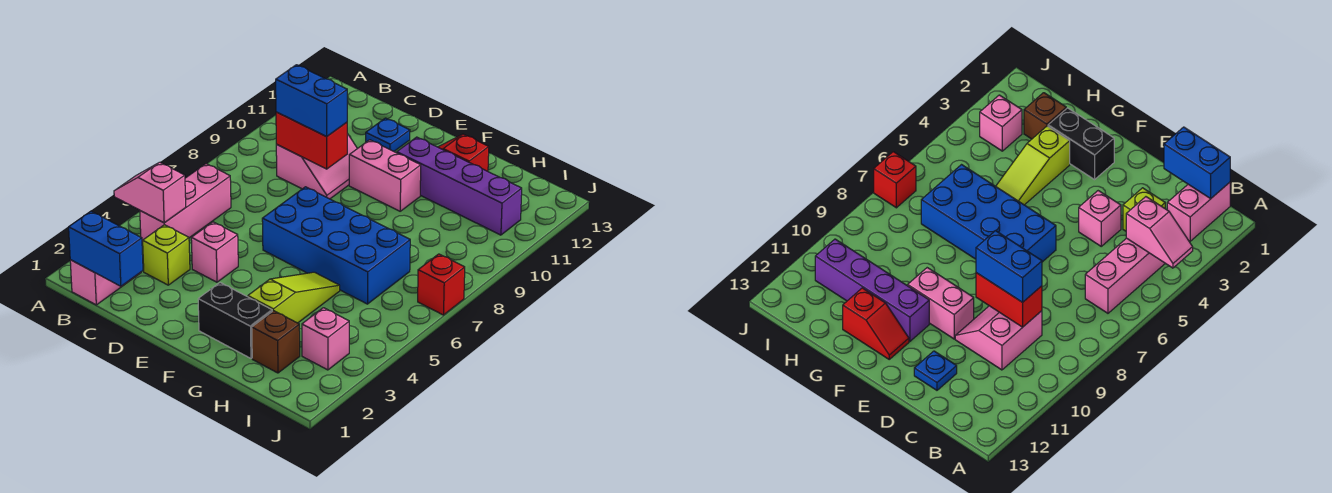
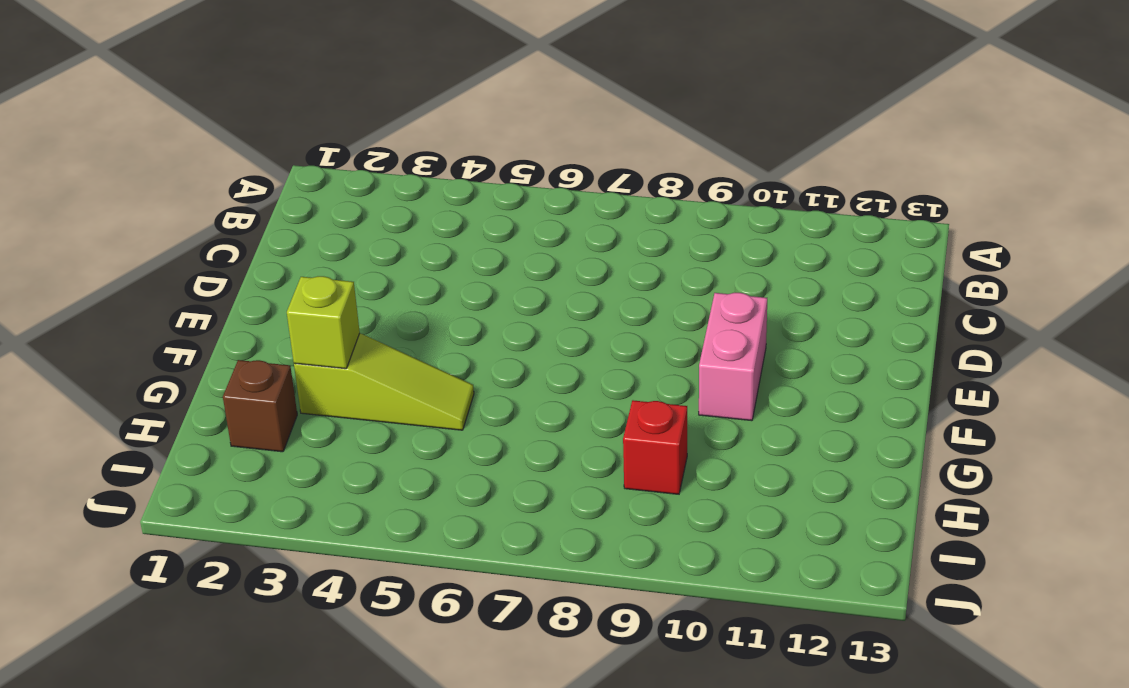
lime brick G3 level 2 -> lime brick C3 level 1
red brick H9 level 1 -> red brick J7 level 1
none -> pink brick B1:B2 level 1
none -> pink brick B4:B6 level 1
none -> pink slope C9:D10 level 1 top C

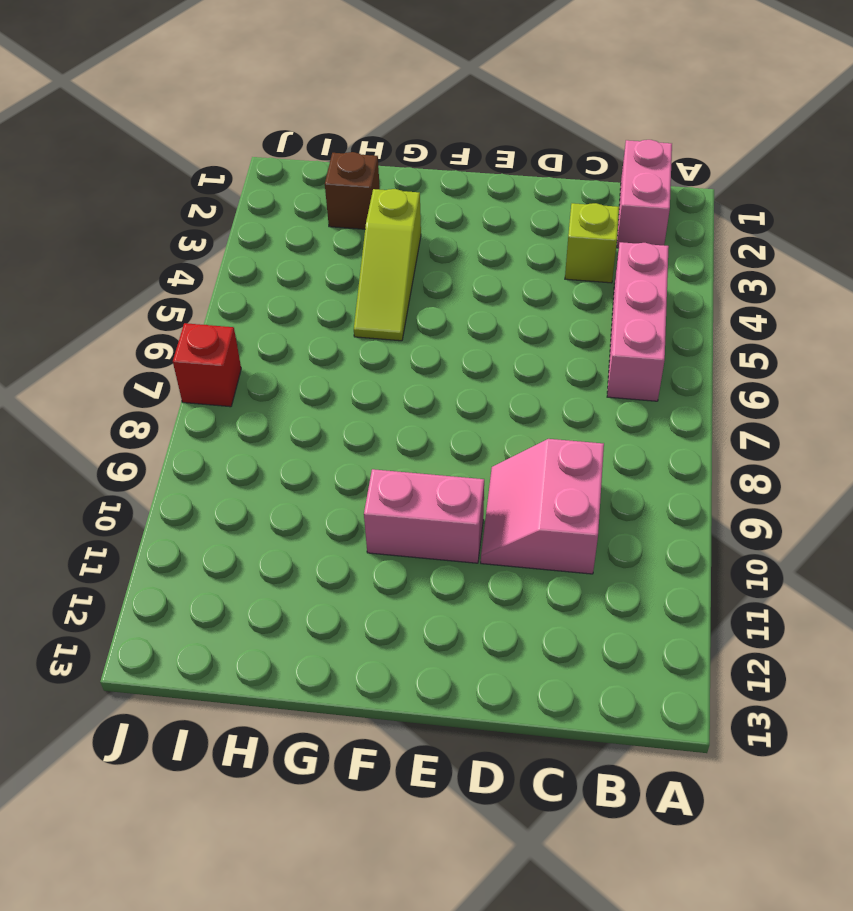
none -> pink brick D4 level 1
none -> blue plate D12 level 1
none -> blue brick E6:H7 level 1

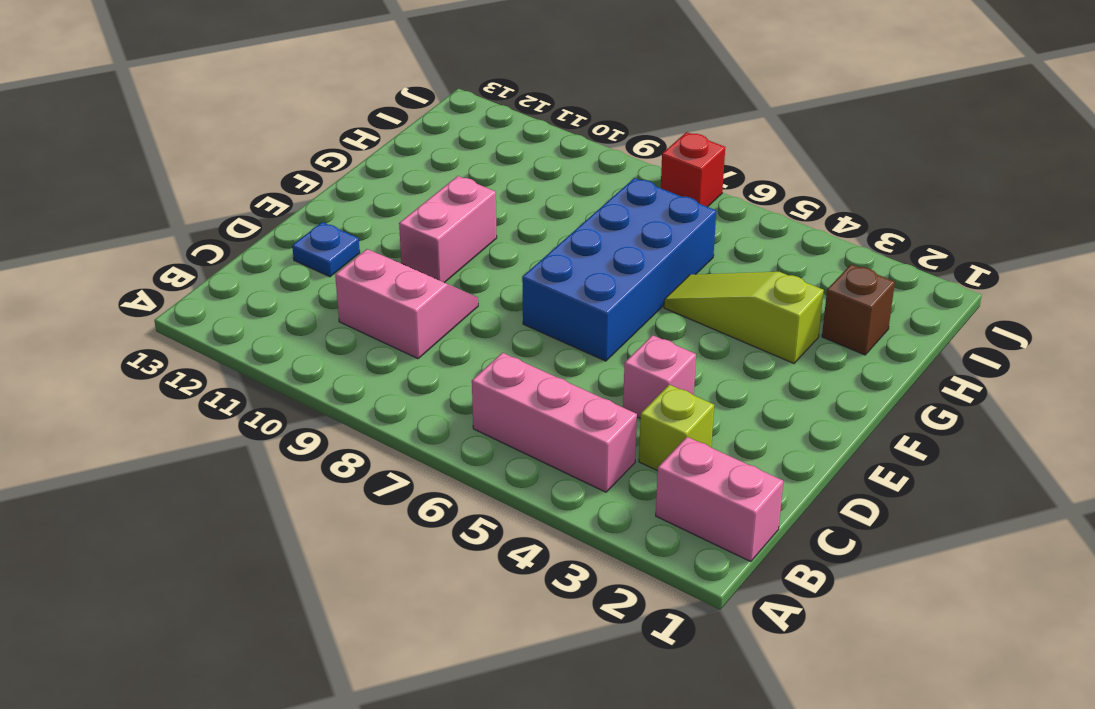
none -> black brick F2:G2 level 1
none -> purple brick F11:I11 level 1
none -> red slope F12:G12 level 1 top G

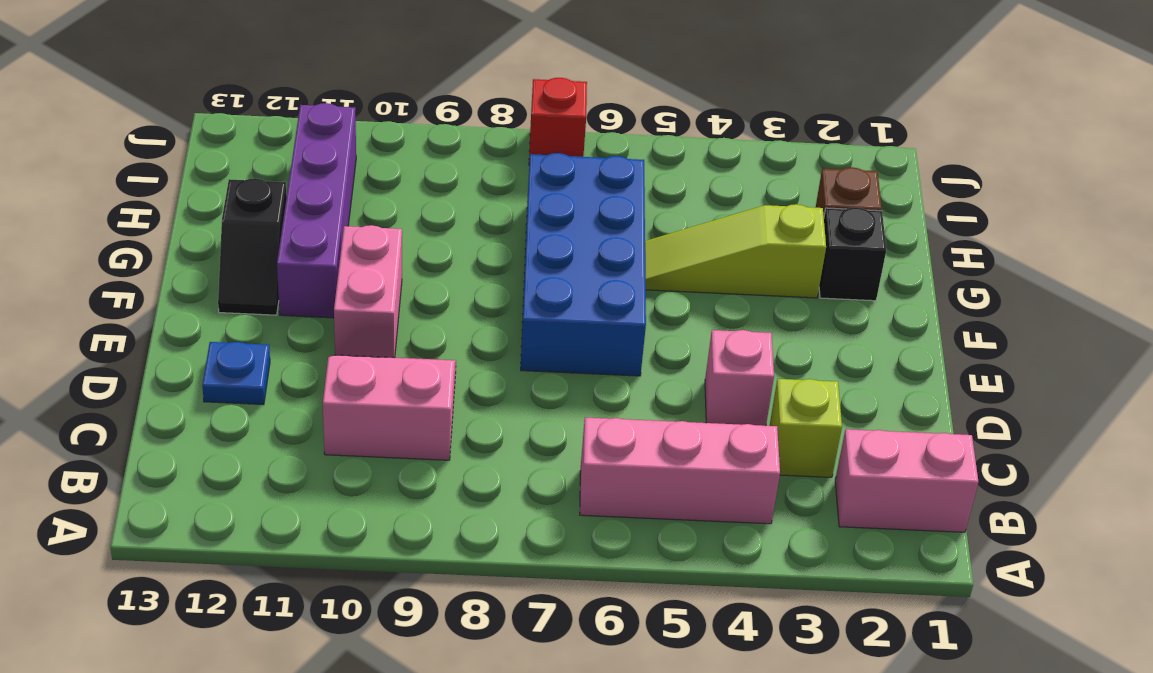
black slope F12:G12 level 1 top G -> red slope F12:G12 level 1 top G
black brick G2 level 1 -> black brick F2:G2 level 1
none -> pink brick I3 level 1
none -> pink slope A4:B4 level 2 top B
none -> blue brick B1:C1 level 2

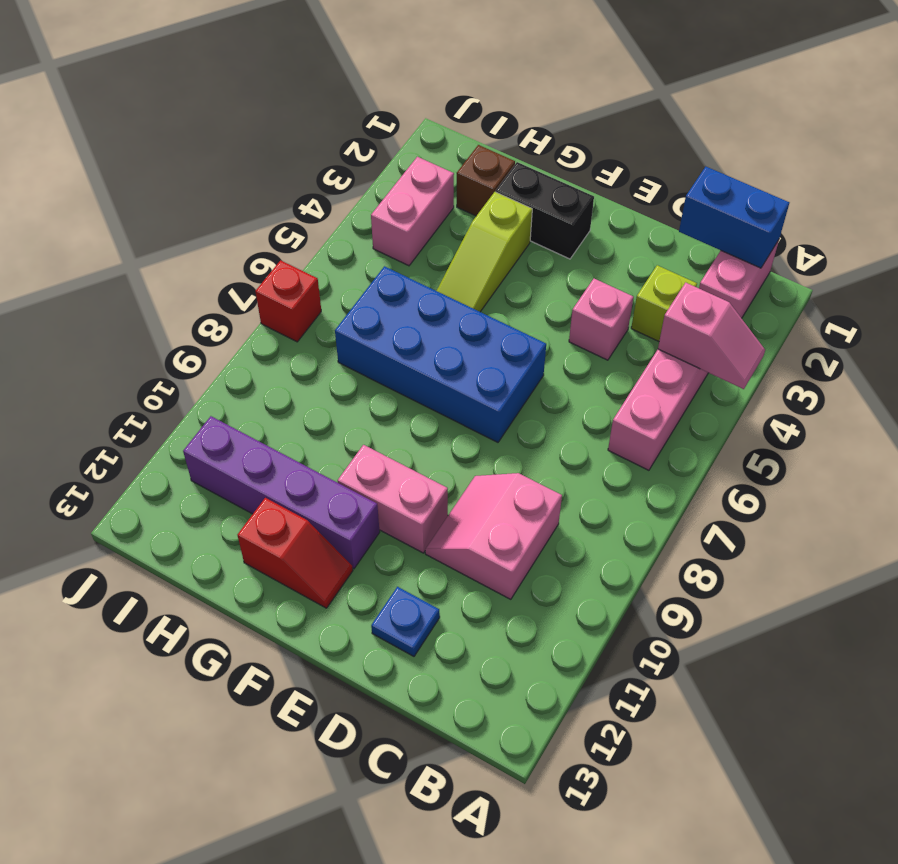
pink brick I3:I4 level 1 -> pink brick I3 level 1
none -> red brick C9:D9 level 2
none -> blue brick C9:D9 level 3

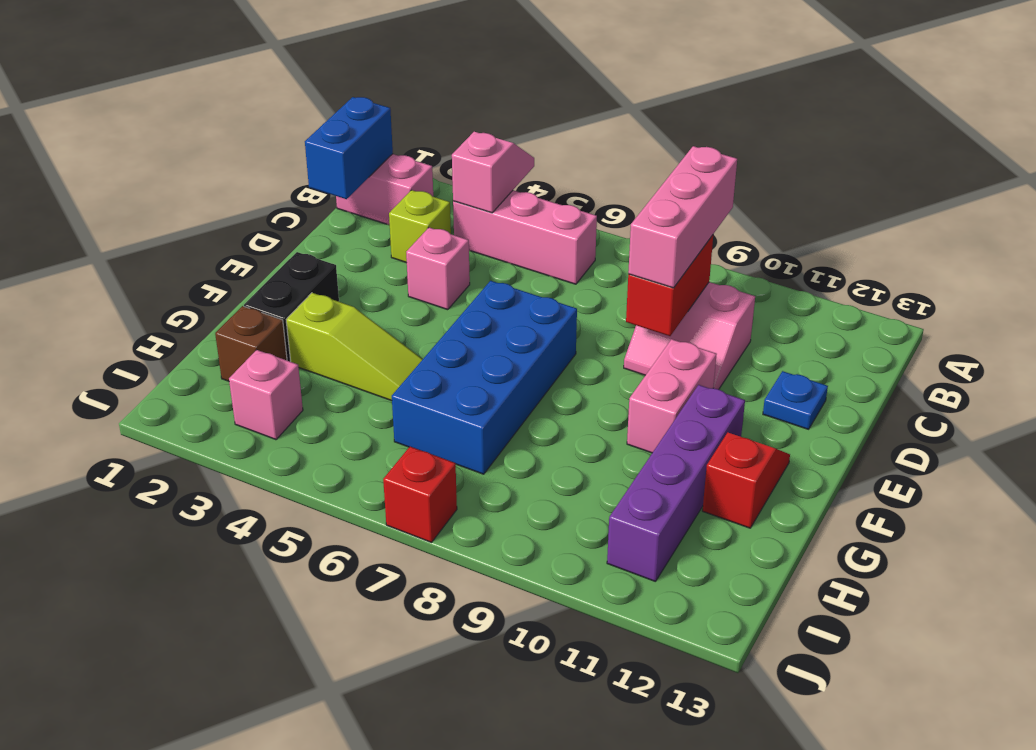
pink brick B9:D9 level 3 -> blue brick C9:D9 level 3

